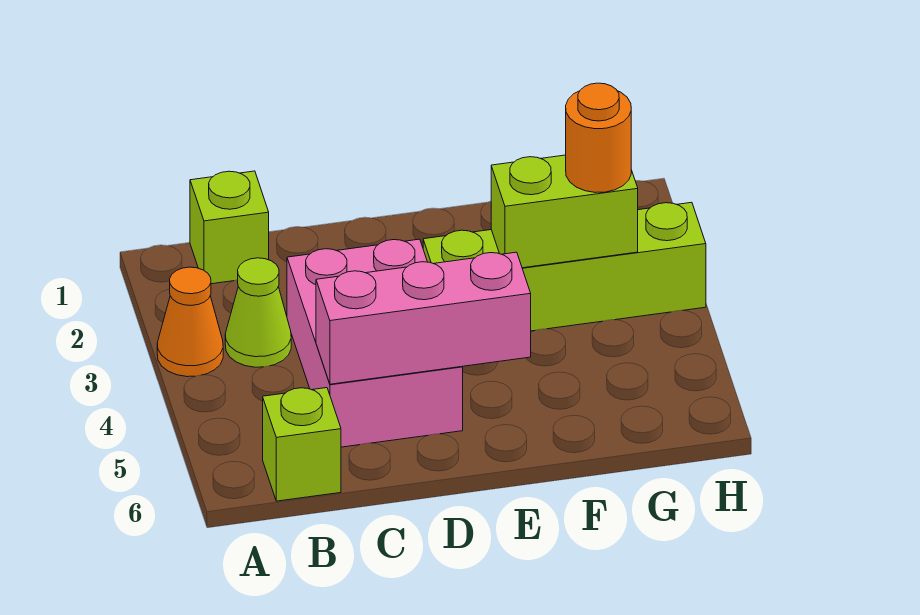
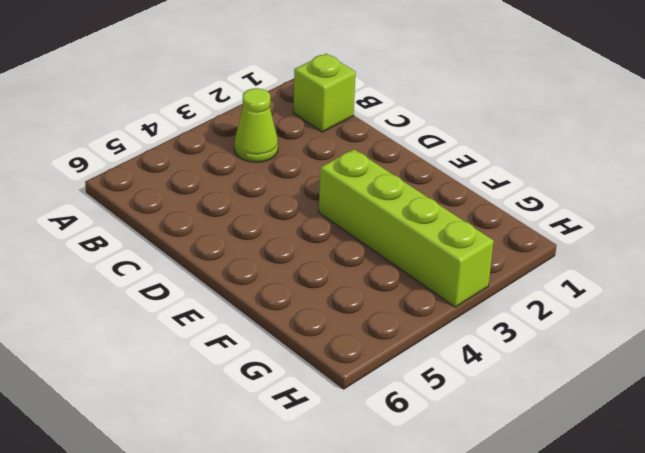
none -> orange cone A3 level 1
none -> lime brick B6 level 1

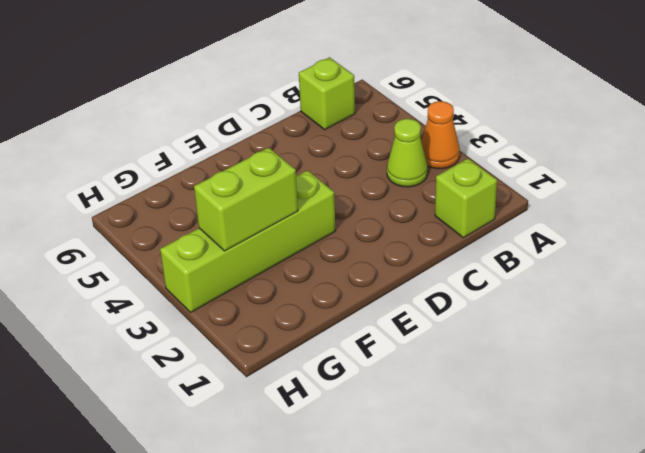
none -> pink brick C3:D5 level 1
none -> pink brick C5:E5 level 2

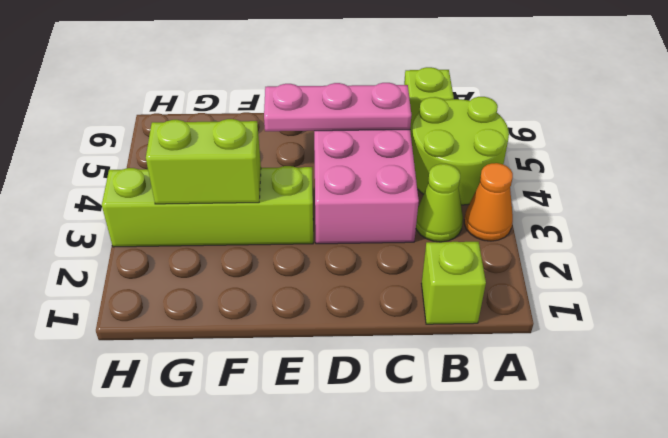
lime round brick A4:B5 level 1 -> none
pink plate C5:E5 level 2 -> pink brick C5:E5 level 2
none -> orange round brick G3 level 3

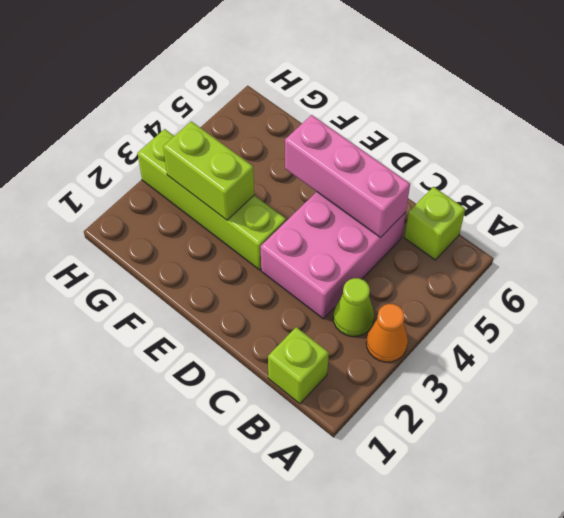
none -> orange round brick G3 level 3

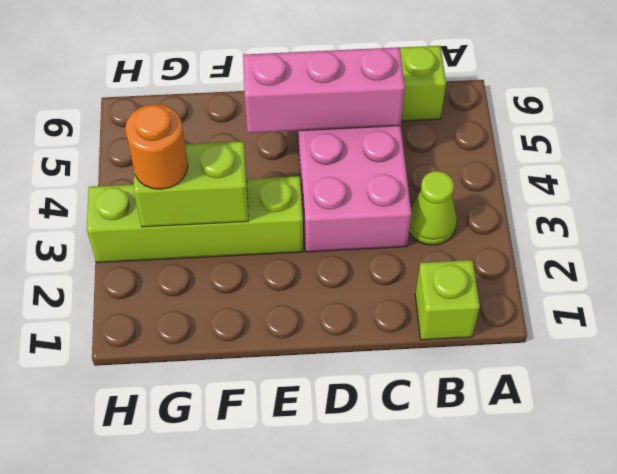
none -> orange cone A3 level 1

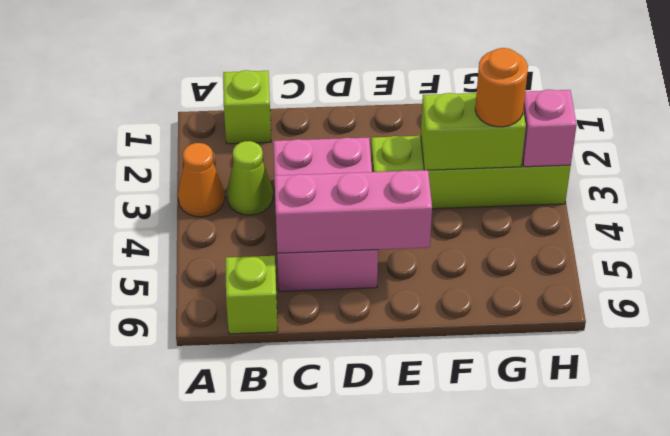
pink brick H3 level 2 -> none

